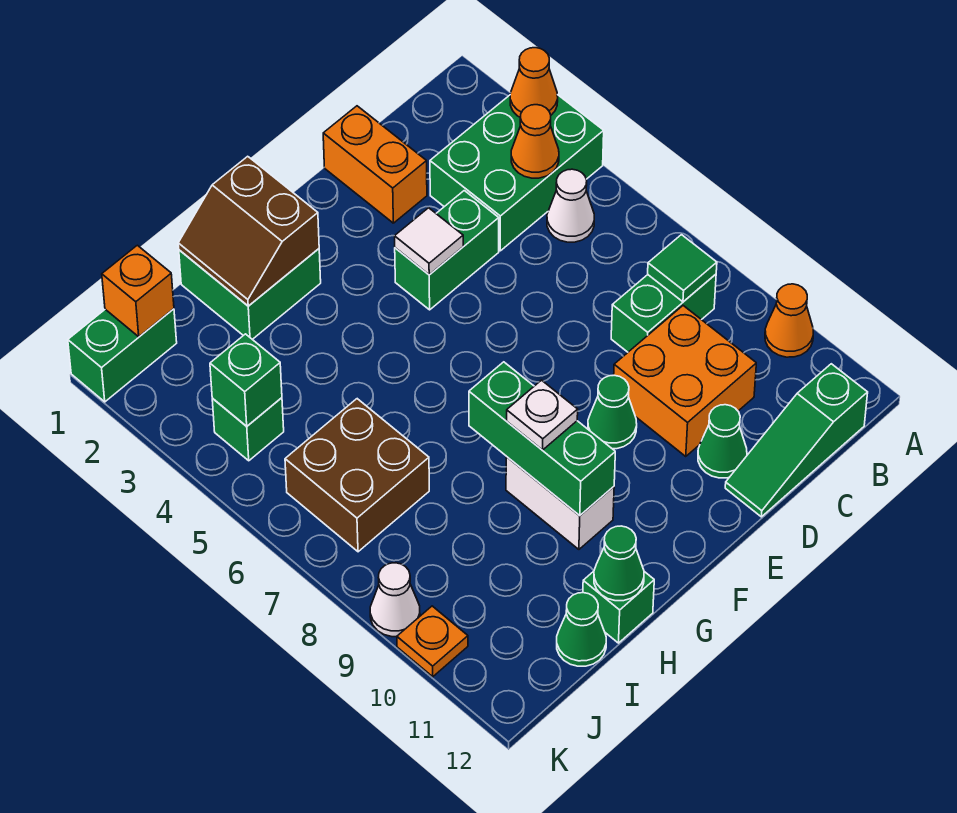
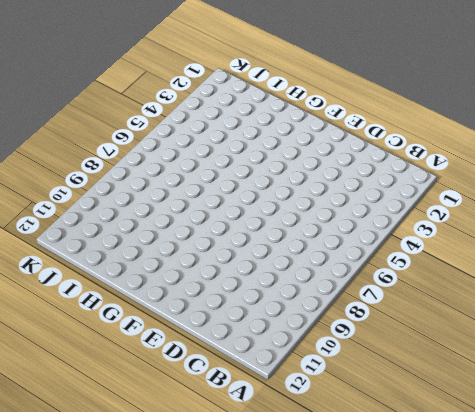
none -> green brick A3:C4 level 1
none -> orange cone A10 level 1
none -> white cone B5 level 1

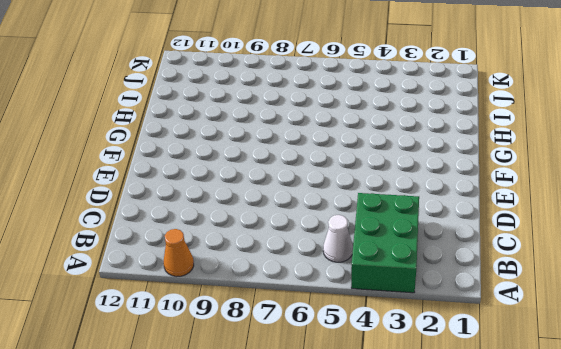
none -> green brick B8:C8 level 1
none -> green slope B12:D12 level 1 top B
none -> orange brick C9:D10 level 1

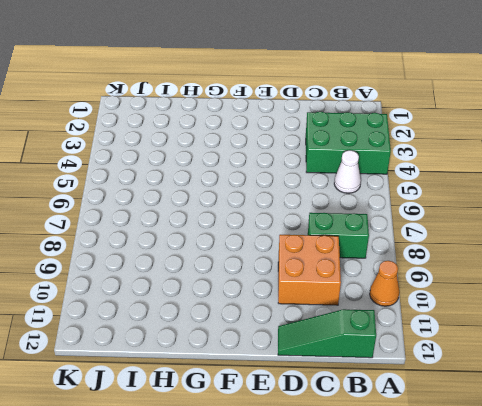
none -> orange brick D1:D2 level 1
none -> green brick D4:E4 level 1
none -> green cone D11 level 1

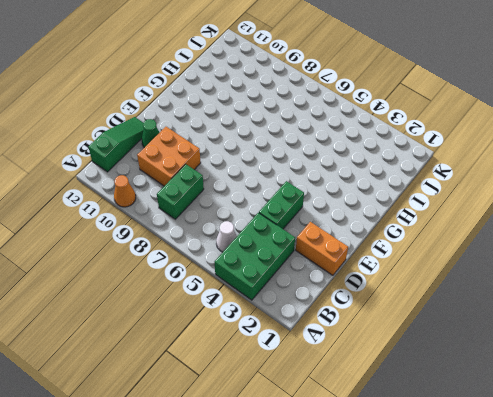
none -> green cone E9 level 1
none -> green brick G1:H2 level 1
none -> white brick G9:G10 level 1

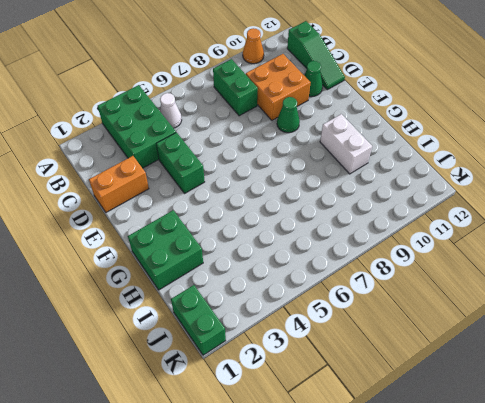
white brick G10:H10 level 1 -> white brick G9:G10 level 1
none -> green brick H12 level 1
none -> brown brick I6:J7 level 1
none -> green cone I12 level 1

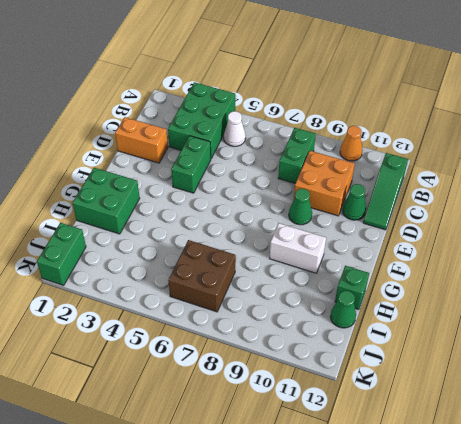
none -> green brick J4 level 1
none -> white cone K9 level 1
none -> orange plate K10 level 1

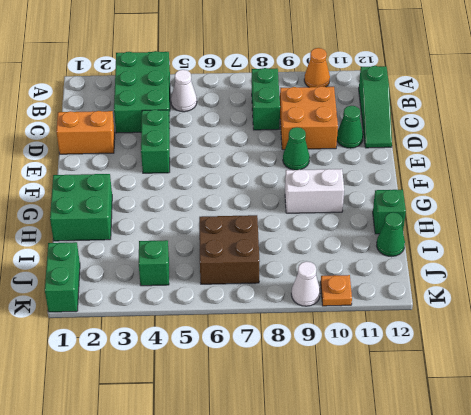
none -> orange cone A3 level 2
none -> orange cone B4 level 2
none -> green tile B8 level 2

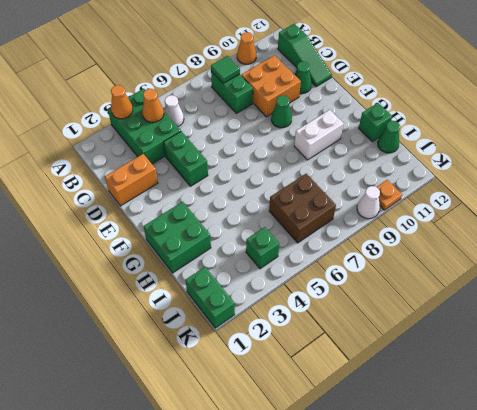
none -> white tile E4 level 2
none -> brown slope G1:H2 level 2 top G
none -> green brick G8:G10 level 2

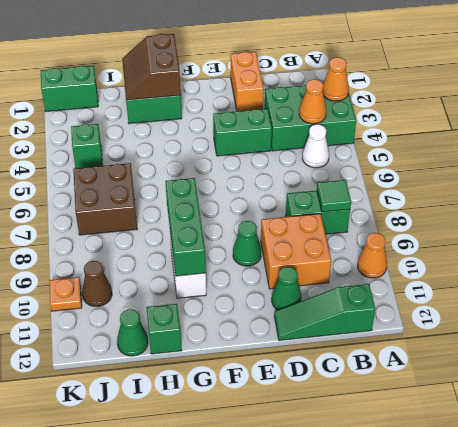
brown cone J10 level 1 -> none
none -> white cone K9 level 1
none -> white tile E4 level 2
none -> green cone H12 level 2

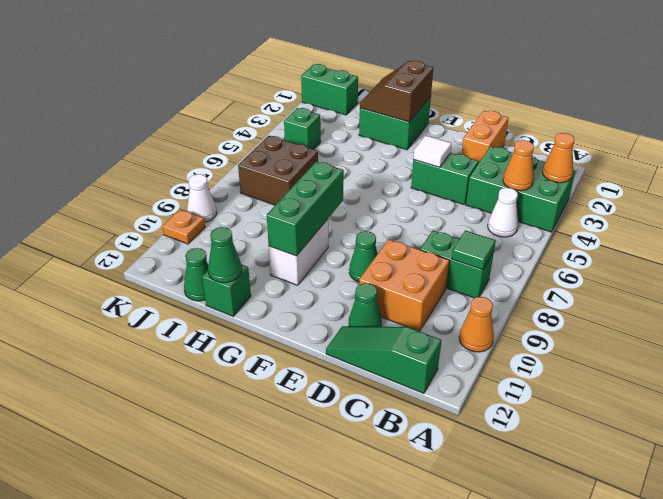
none -> orange brick J1 level 2
none -> green brick J4 level 2
none -> white plate G9 level 3

